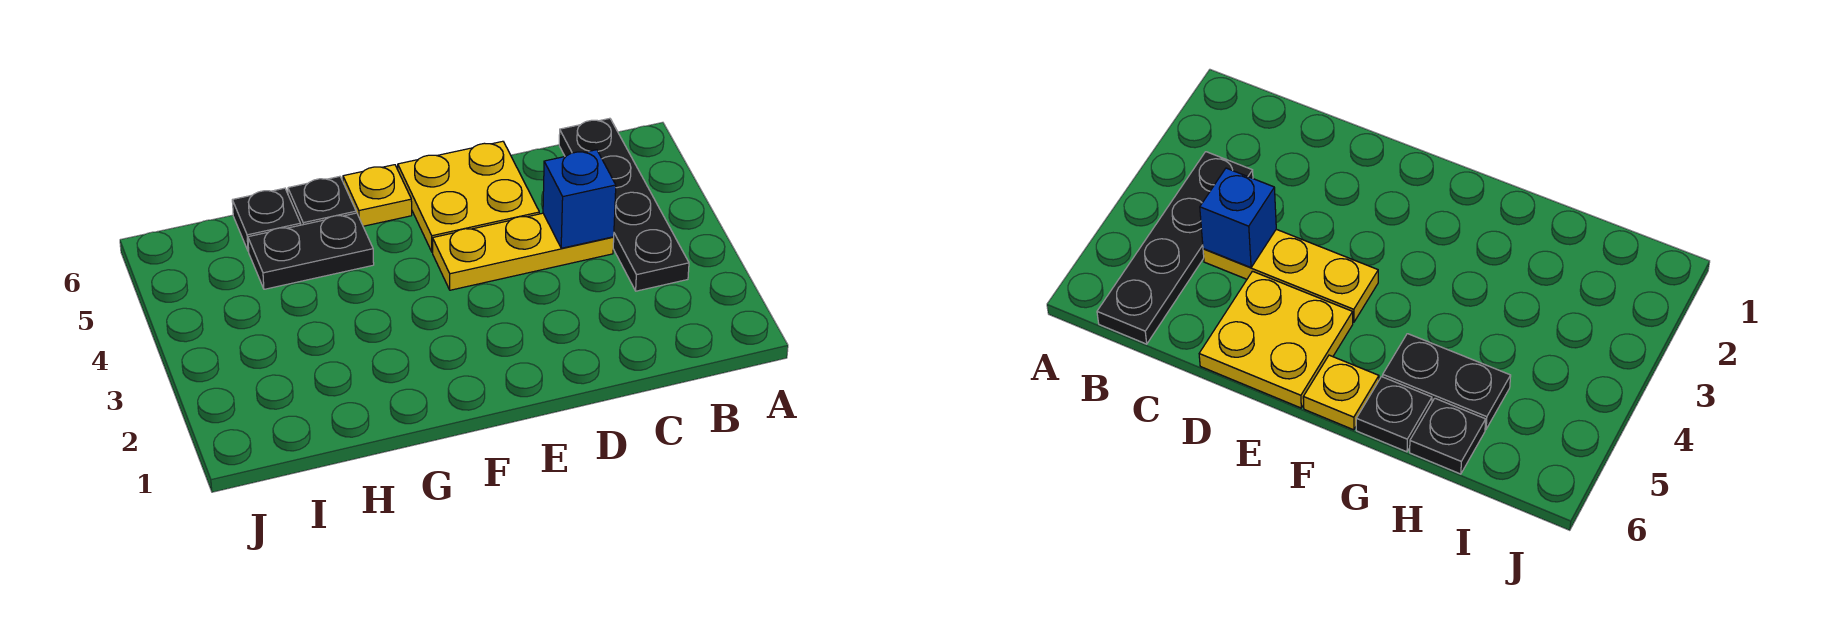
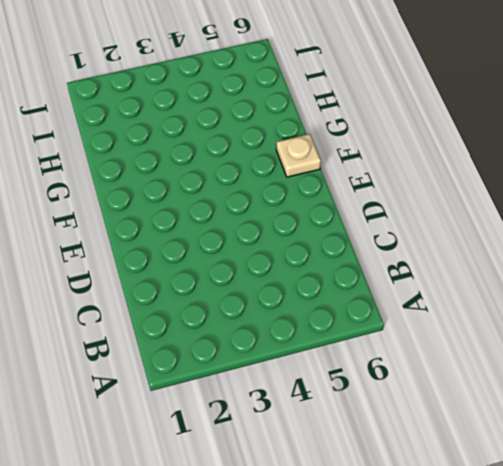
tan plate F6 level 1 -> yellow plate F6 level 1
none -> black plate B3:B6 level 1
none -> yellow plate C4:E4 level 1

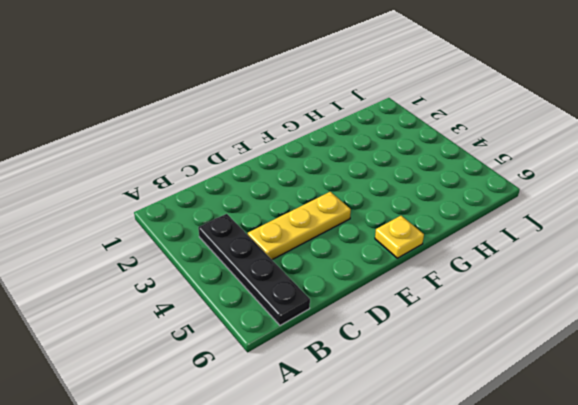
none -> yellow plate D5:E6 level 1
none -> black plate G5:H5 level 1

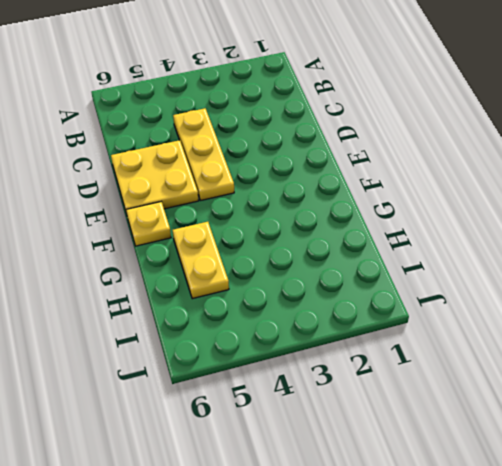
yellow plate G5:H5 level 1 -> black plate G5:H5 level 1
none -> black plate B3:B6 level 1
none -> black plate G6 level 1

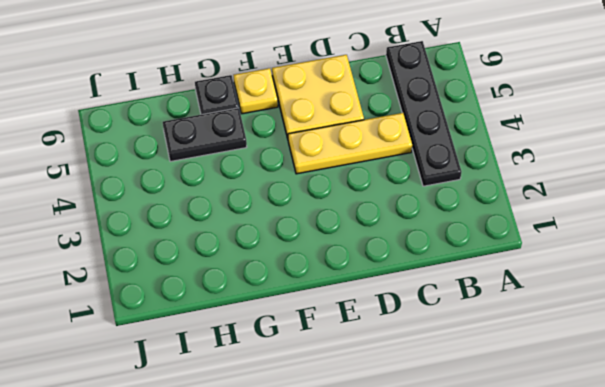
none -> black plate H6 level 1
none -> blue brick C4 level 2

